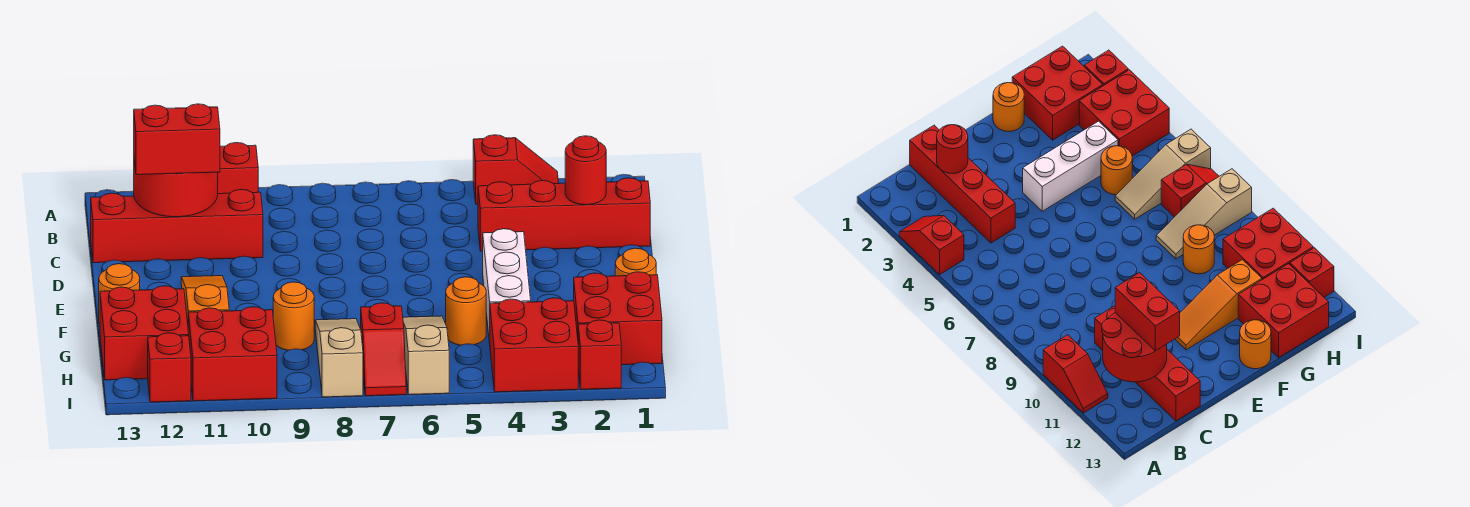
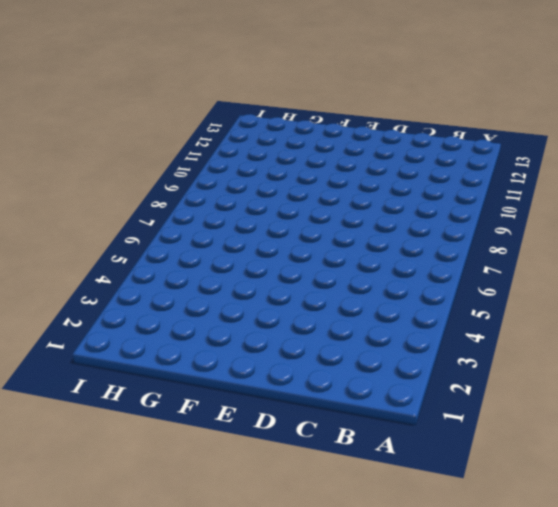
none -> red slope A3:A4 level 1 top 4
none -> red slope A10:A11 level 1 top 10
none -> red brick C1:C4 level 1

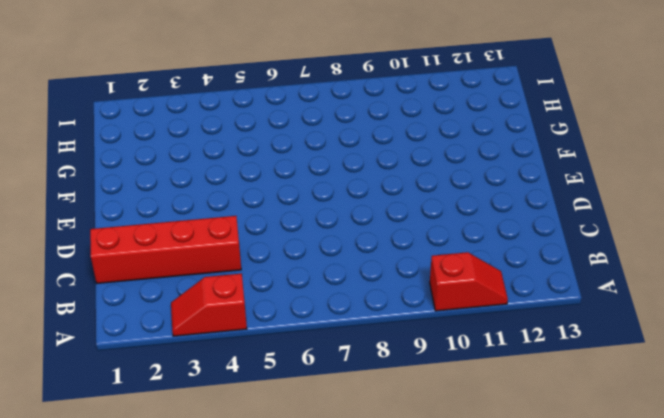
none -> red brick C10:C13 level 1
none -> white brick E4:G4 level 1
none -> orange slope E11:G11 level 1 top G

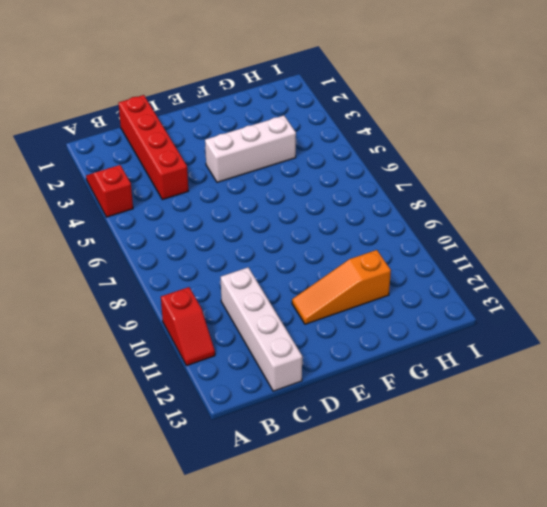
white brick C10:C13 level 1 -> red brick C10:C13 level 1
none -> orange round brick F1 level 1
none -> orange round brick F13 level 1
none -> red brick G1:H2 level 1

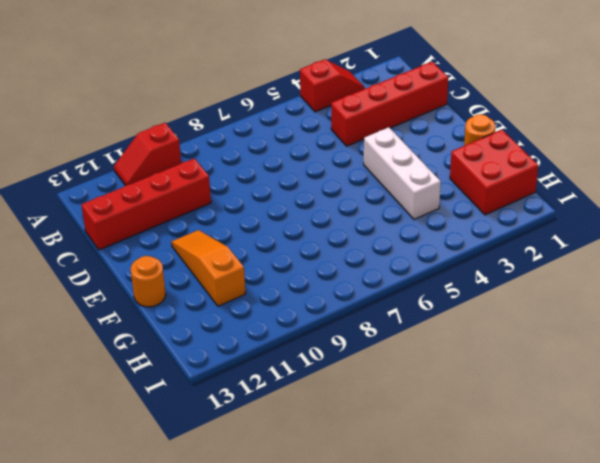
none -> orange round brick G5 level 1
none -> tan slope G6:I6 level 1 top I
none -> tan slope G8:I8 level 1 top I

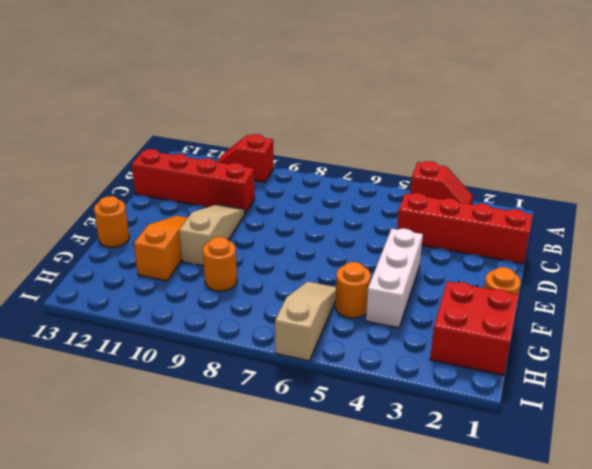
tan slope D10:F10 level 1 top F -> tan slope G8:I8 level 1 top I
none -> red brick G12:H13 level 1
none -> red brick H3:I4 level 1
none -> red slope H7:I7 level 1 top H

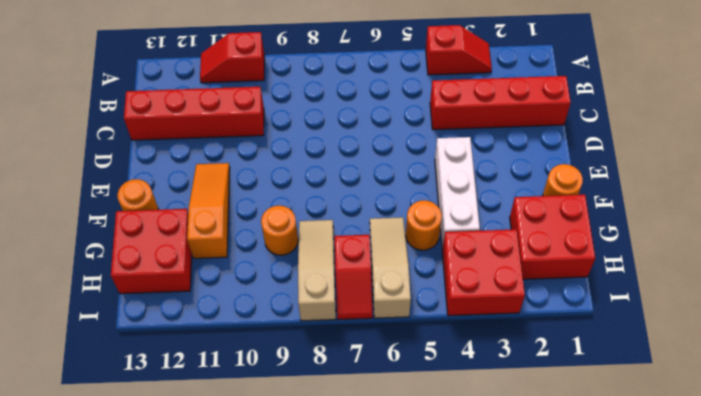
none -> red brick H10:I11 level 1
none -> red brick I2 level 1
none -> red brick I12 level 1

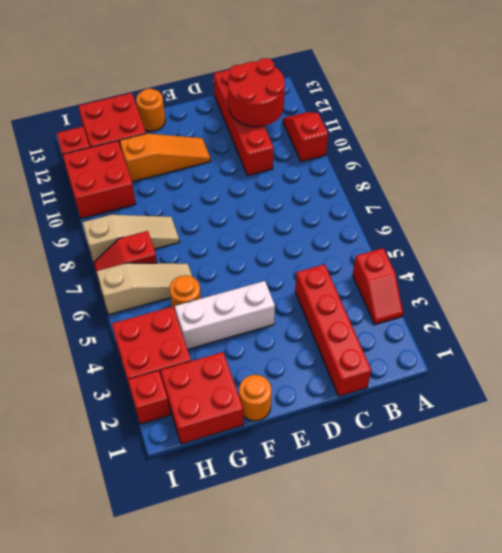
none -> orange round brick G9 level 1
none -> red round brick C2 level 2
none -> red brick C11:C12 level 3

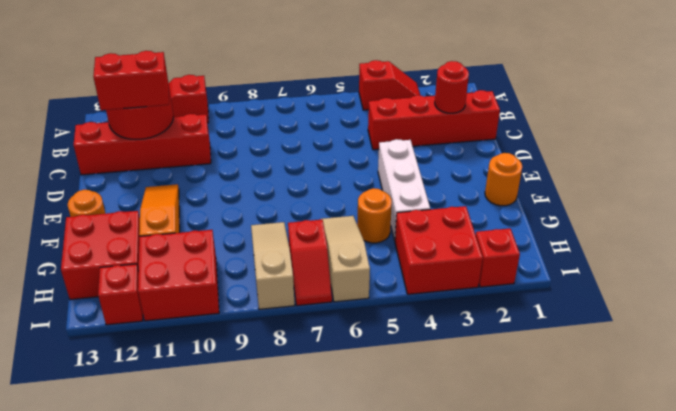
none -> red brick G1:H2 level 1
none -> orange round brick G9 level 1

